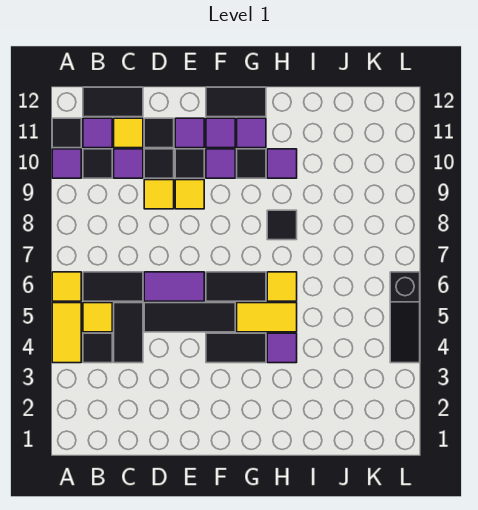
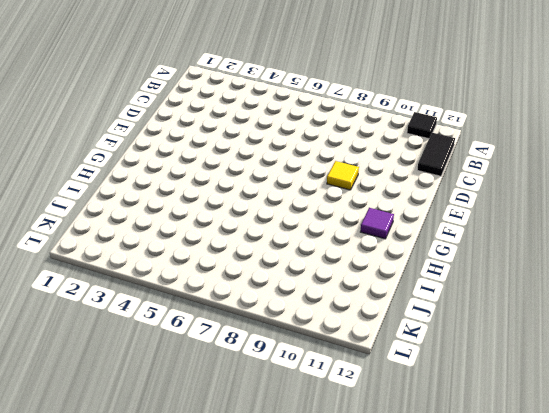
none -> yellow tile A4:A5 level 1
none -> yellow tile A6 level 1
none -> purple tile A10 level 1
none -> black tile B4 level 1

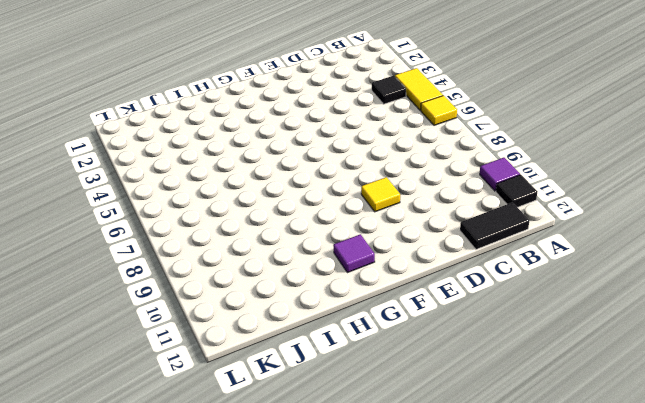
none -> yellow tile B5 level 1
none -> black tile B6:C6 level 1
none -> black tile B10 level 1
none -> purple tile B11 level 1

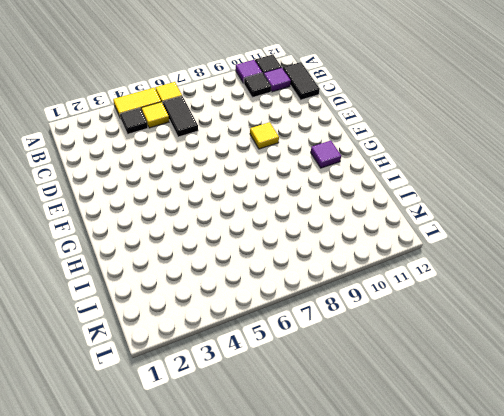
none -> black tile C4:C5 level 1
none -> purple tile C10 level 1
none -> yellow tile C11 level 1
none -> black tile D5:F5 level 1

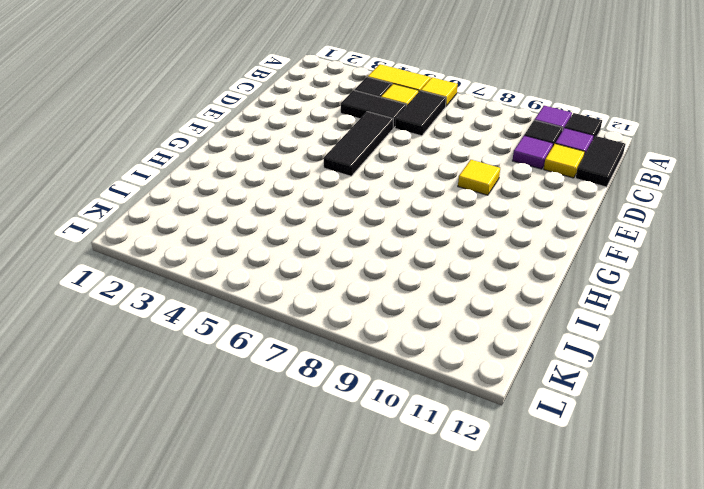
none -> purple tile D6:E6 level 1
none -> yellow tile D9 level 1
none -> black tile D10 level 1
none -> black tile D11 level 1

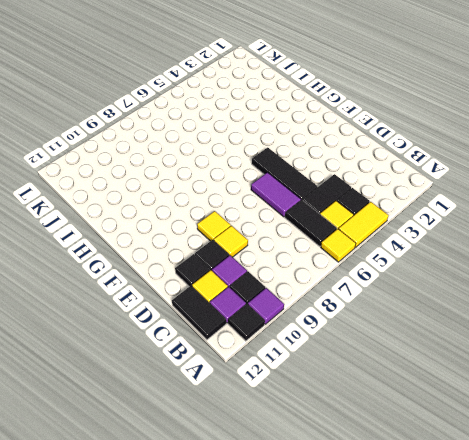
none -> black tile E10 level 1
none -> purple tile E11 level 1
none -> black tile F4:G4 level 1
none -> black tile F6:G6 level 1

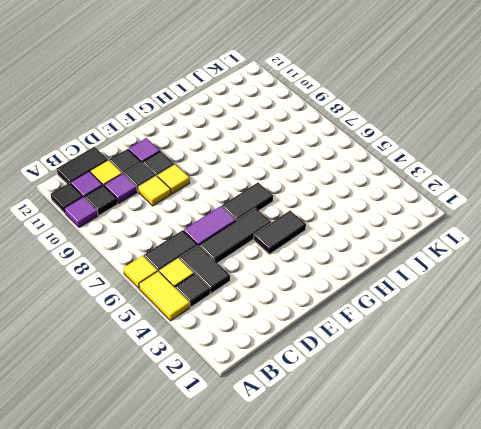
none -> purple tile F10 level 1
none -> purple tile F11 level 1
none -> black tile F12:G12 level 1
none -> yellow tile G5:H5 level 1

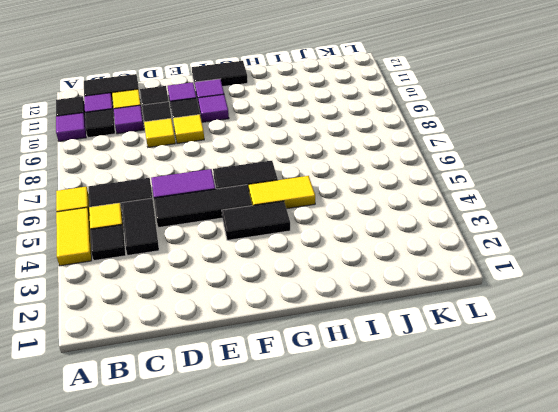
none -> black tile G10 level 1
none -> purple tile G11 level 1
none -> purple tile H4 level 1
none -> yellow tile H6 level 1

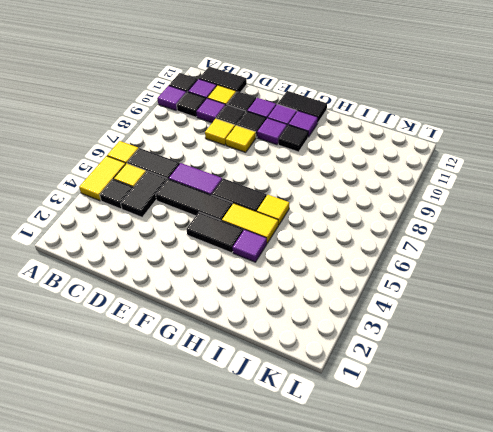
none -> black tile H8 level 1
none -> purple tile H10 level 1
none -> black slope L4:L6 level 1 top 6

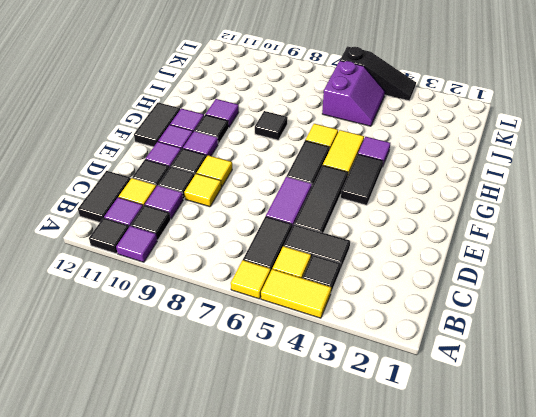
purple slope J5:K6 level 1 top 6 -> none

